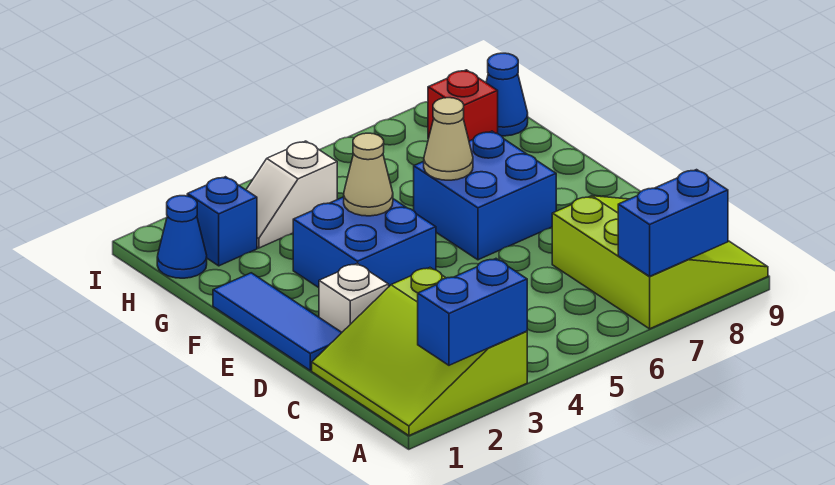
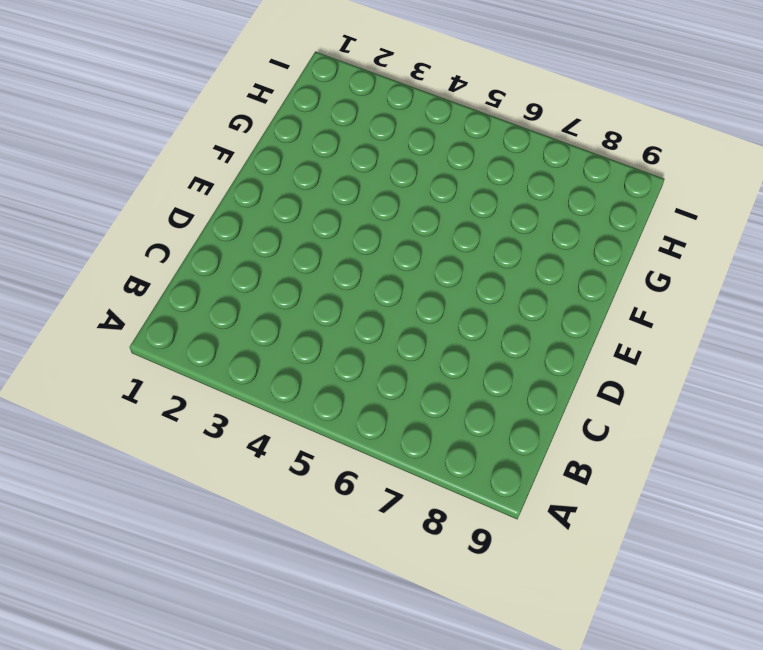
none -> lime slope A1:C3 level 1 top 3
none -> lime slope A7:C9 level 1 top 7
none -> blue tile D1:F1 level 1

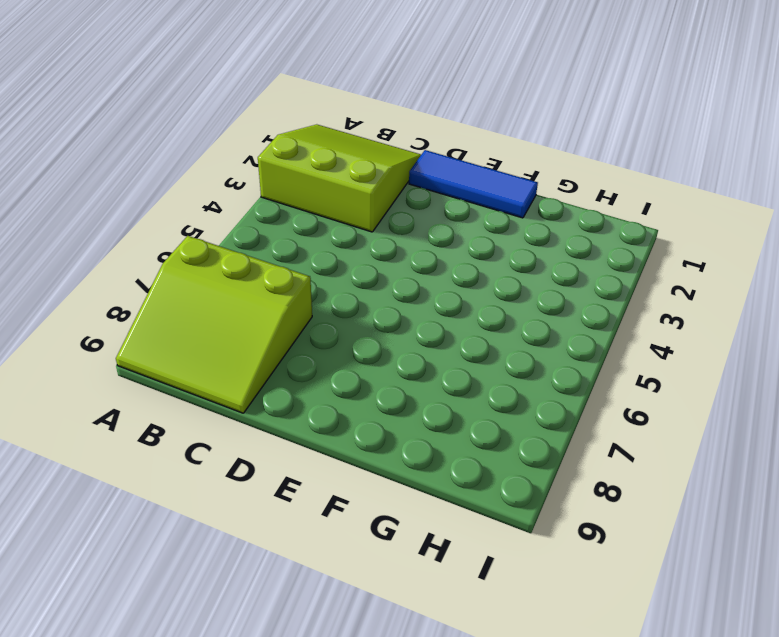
none -> white brick D2 level 1
none -> blue brick E3:F4 level 1
none -> blue brick E6:F7 level 1

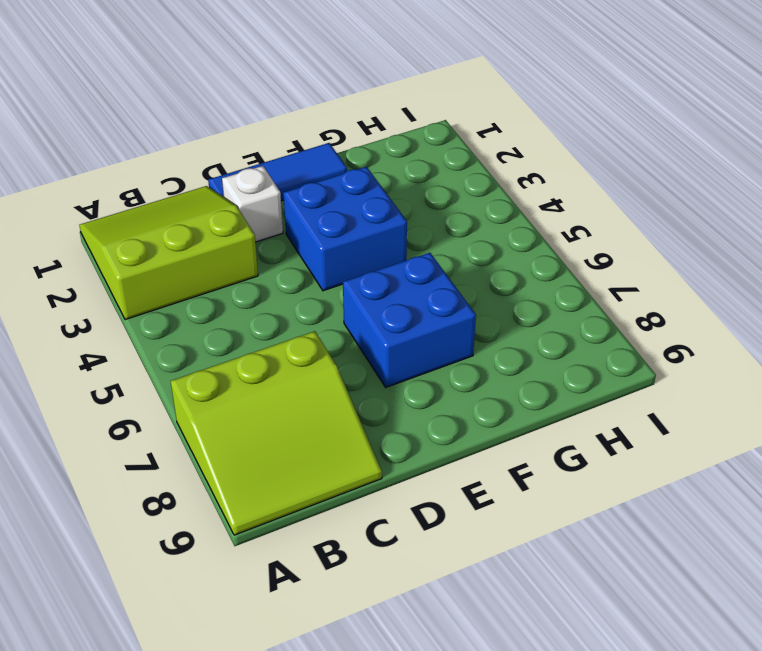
none -> blue cone H1 level 1
none -> blue brick H2 level 1
none -> white slope H3:H4 level 1 top 4

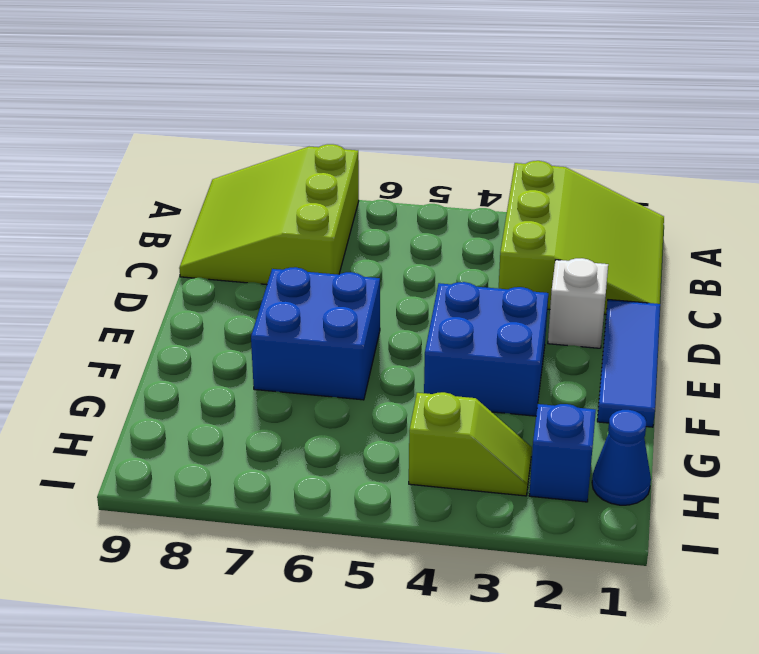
lime slope H3:H4 level 1 top 4 -> white slope H3:H4 level 1 top 4
none -> red brick H8 level 1
none -> blue cone H9 level 1
none -> blue brick A2:A3 level 2

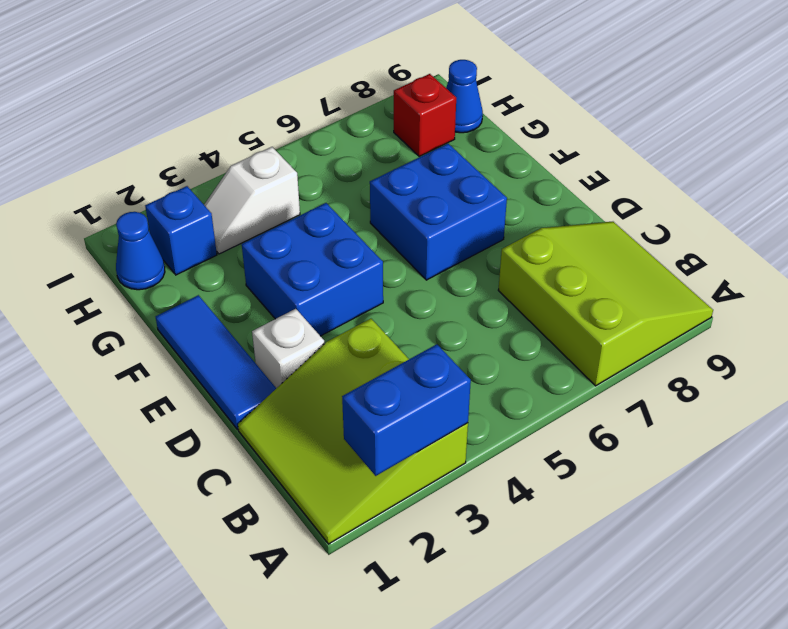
none -> blue brick A7:A8 level 2
none -> tan cone F4 level 2
none -> tan cone F6 level 2

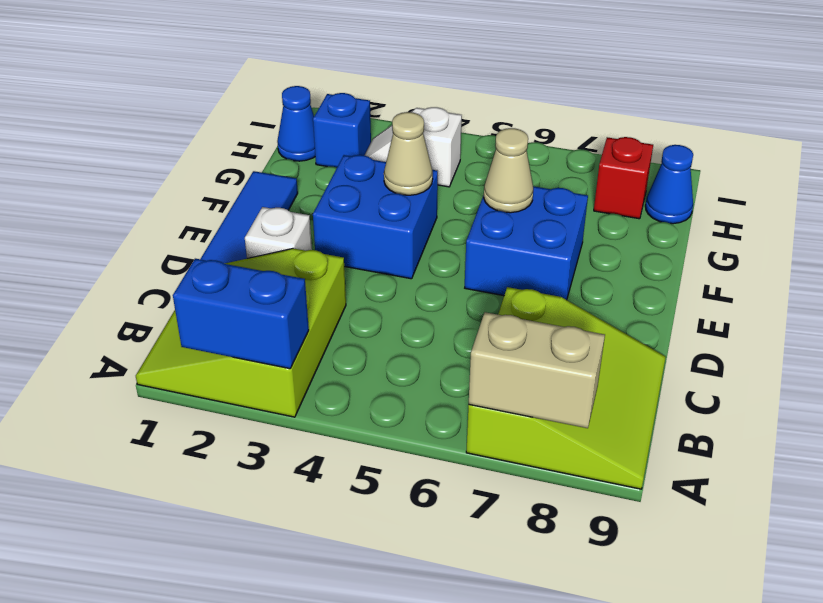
tan brick A7:A8 level 2 -> blue brick A7:A8 level 2

